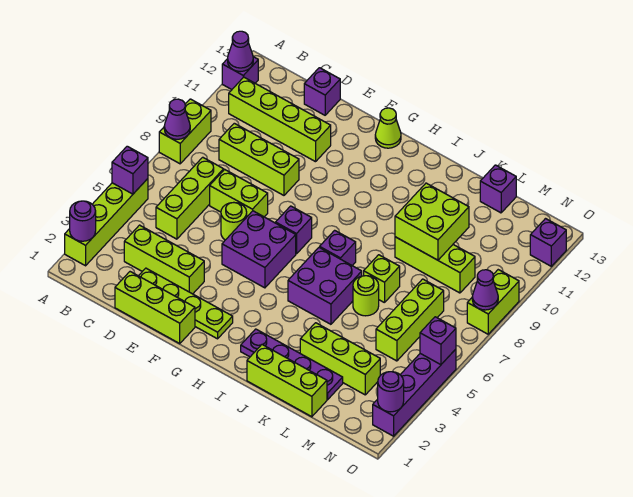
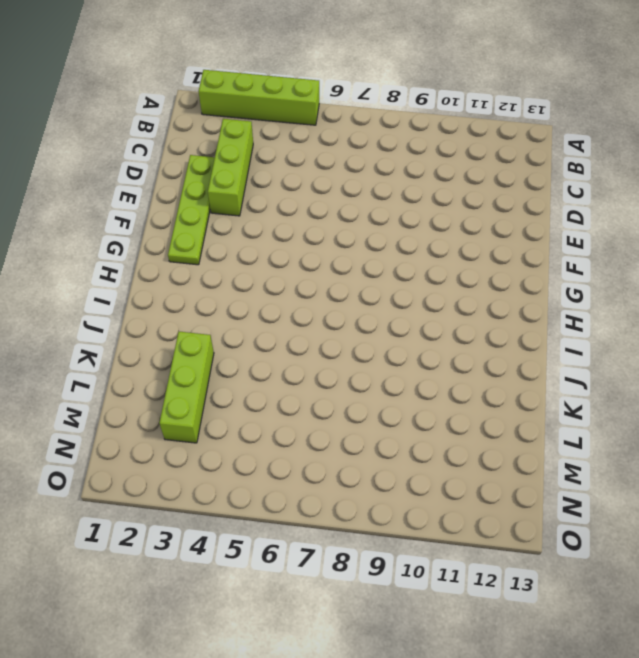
none -> lime brick A8:A9 level 1
none -> purple brick A12 level 1
none -> lime brick B11:E11 level 1
none -> lime brick C5:C7 level 1

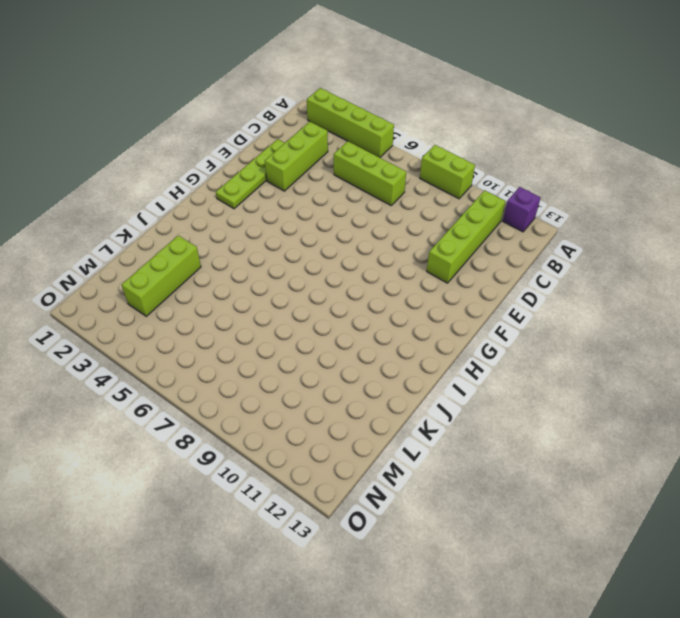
none -> lime brick C9:E9 level 1
none -> lime brick D1:F1 level 1
none -> lime brick D7:E7 level 1
none -> purple brick D13 level 1

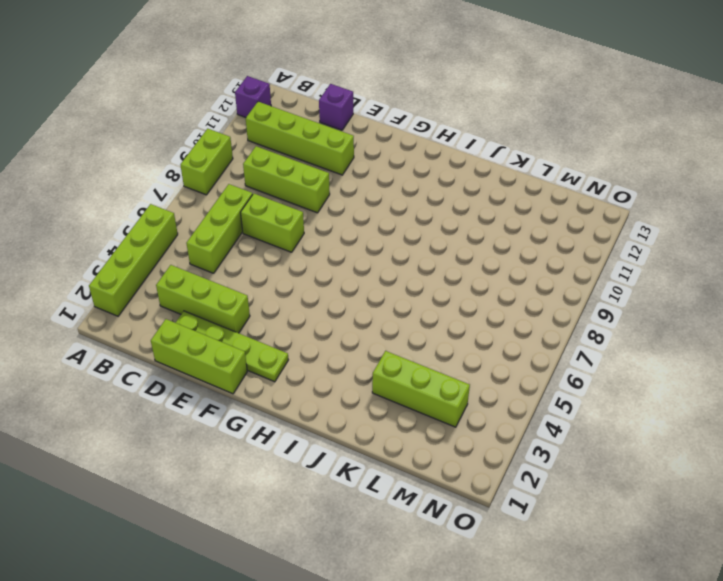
none -> lime round brick E6 level 1
none -> purple brick F5:G6 level 1
none -> purple brick G7 level 1
none -> lime cone G13 level 1

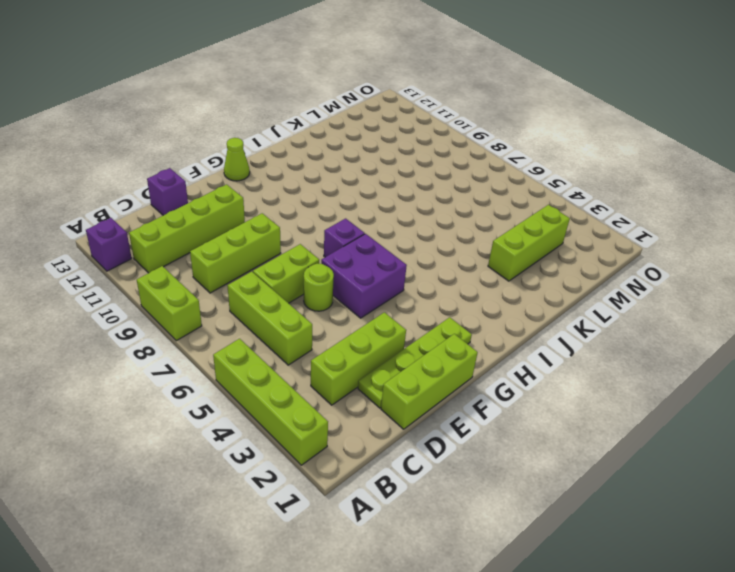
none -> purple plate I2:L2 level 1
none -> purple brick I5:J6 level 1
none -> purple brick I7 level 1
none -> lime brick J1:L1 level 1

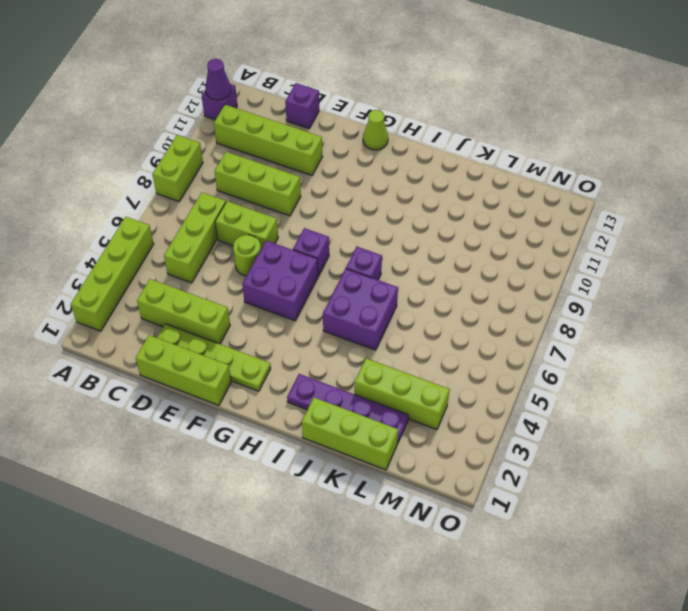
none -> lime round brick K6 level 1
none -> lime brick K7 level 1
none -> lime brick K9:M9 level 1
none -> purple brick L13 level 1

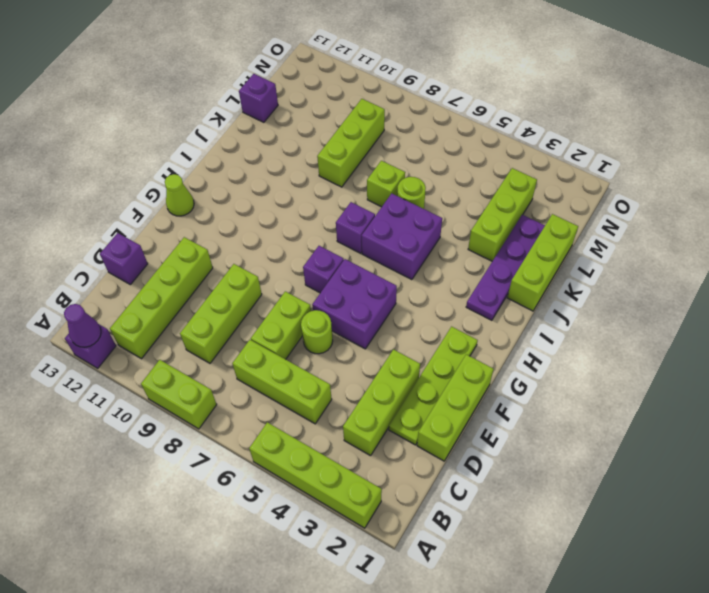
none -> lime brick M5:M7 level 1
none -> purple brick O2:O5 level 1
none -> lime brick O8:O9 level 1
none -> purple brick O12 level 1

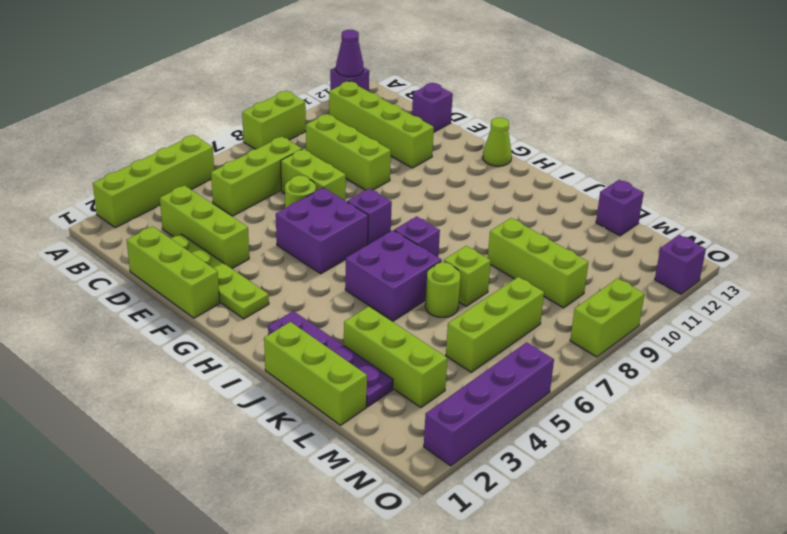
none -> purple round brick A2 level 2
none -> purple brick A5 level 2
none -> purple cone A8 level 2
none -> lime brick K9:L10 level 2

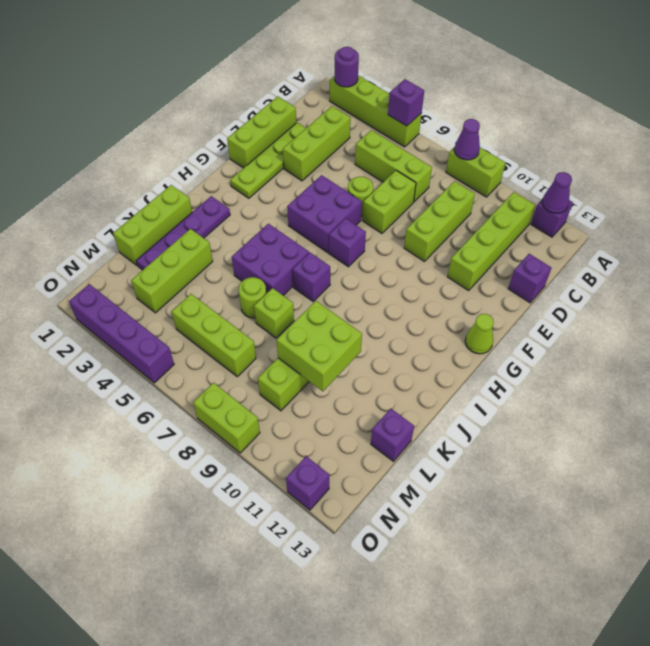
none -> purple round brick O2 level 2
none -> purple brick O5 level 2
none -> purple cone O8 level 2

